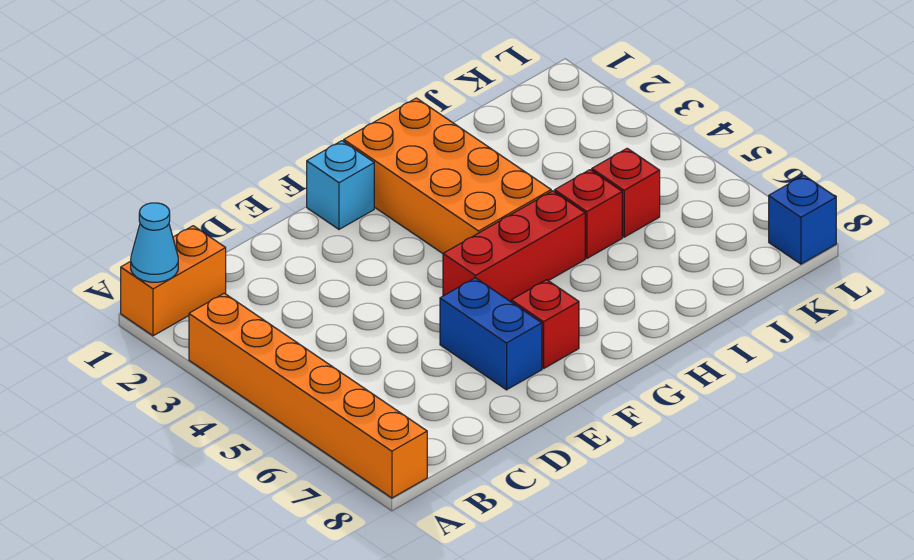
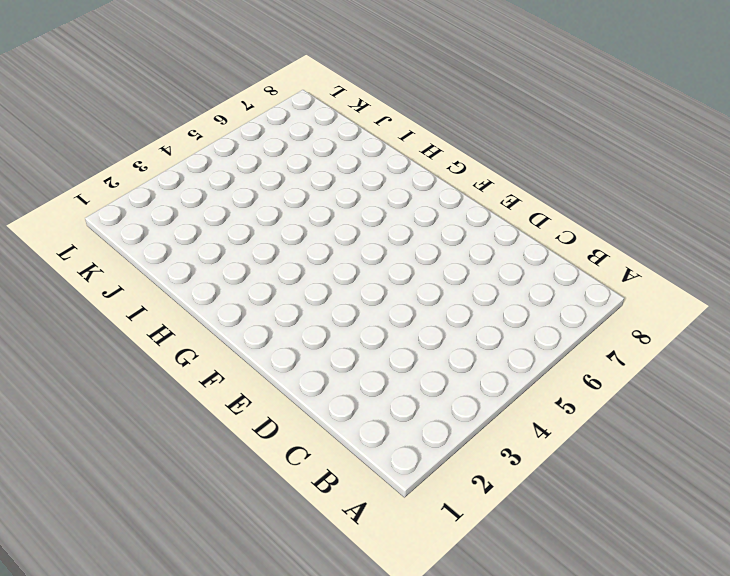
none -> orange brick A1:B1 level 1
none -> orange brick A3:A8 level 1

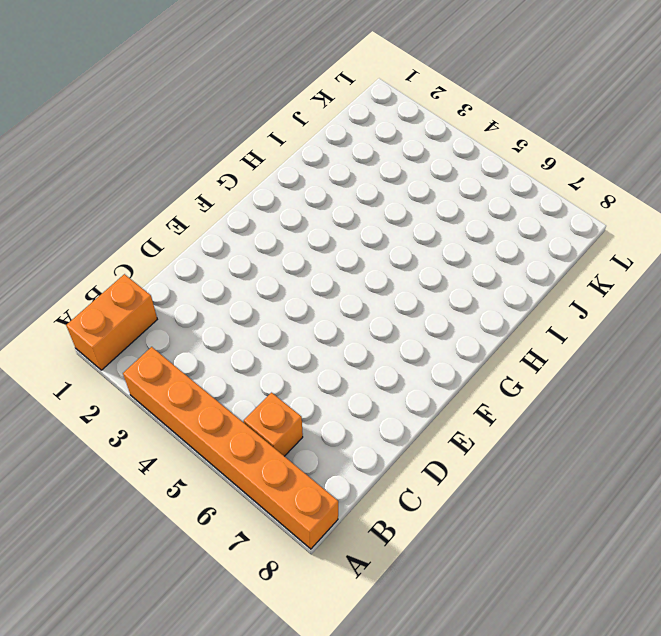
orange brick B6 level 1 -> none
none -> blue brick E6:E7 level 1
none -> cyan brick F1 level 1

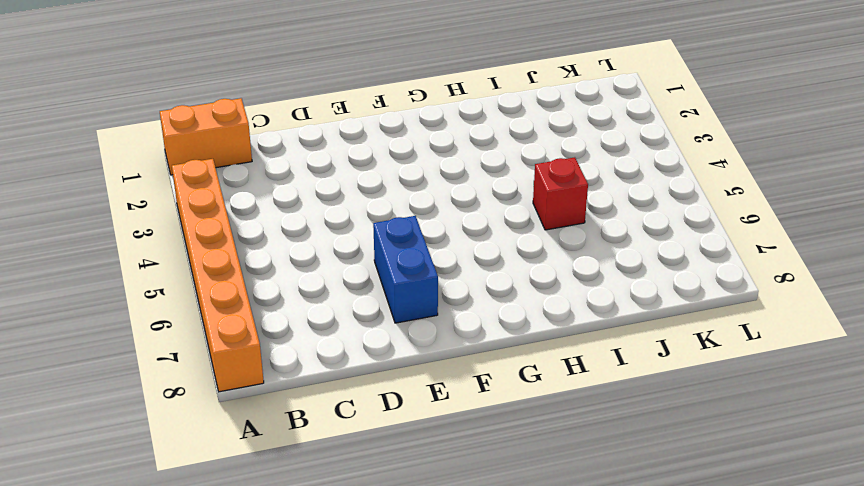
none -> cyan brick F1 level 1
none -> red brick F5:H5 level 1

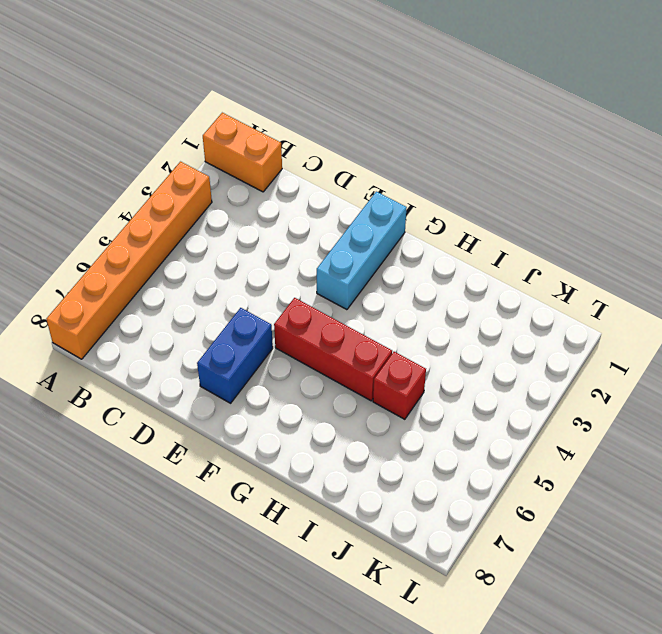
cyan brick F1:F3 level 1 -> cyan brick F1 level 1
none -> red brick F7 level 1
none -> orange brick G1:H4 level 1

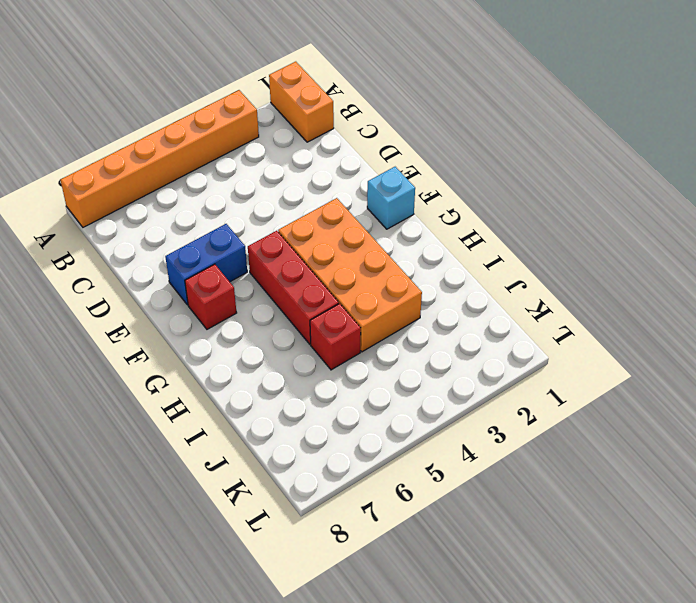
orange brick F3:I4 level 1 -> orange brick G1:H4 level 1
none -> red brick J5 level 1
none -> blue brick L8 level 1

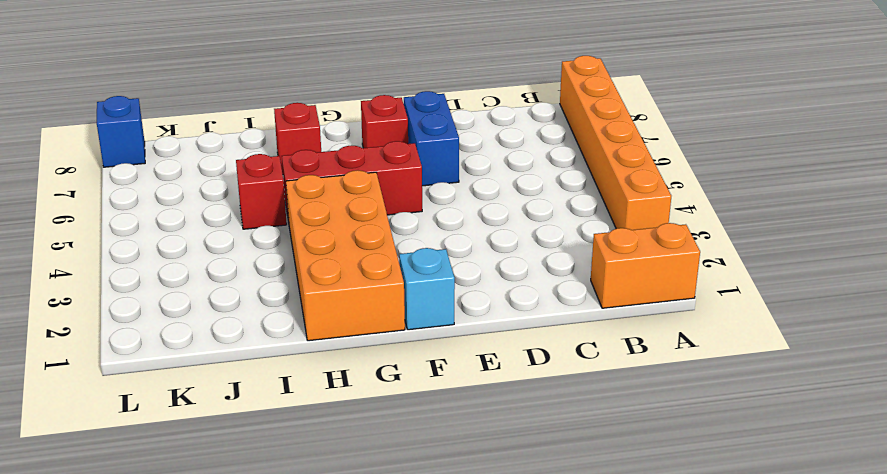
red brick H7 level 1 -> red brick J5 level 1
none -> cyan cone A1 level 2

